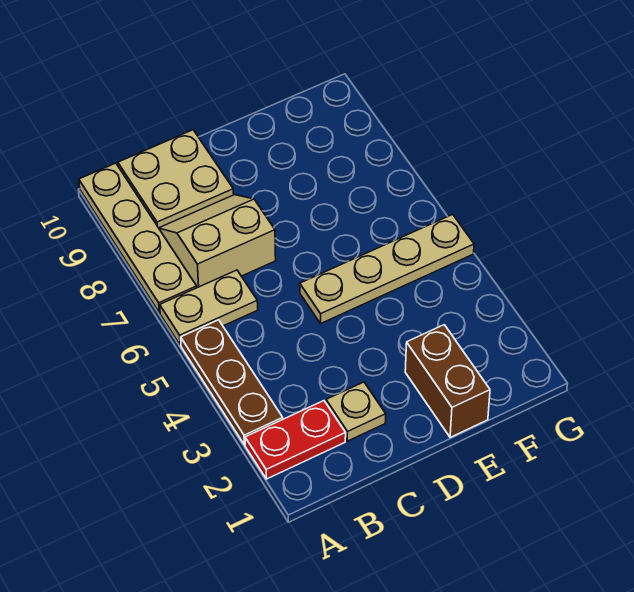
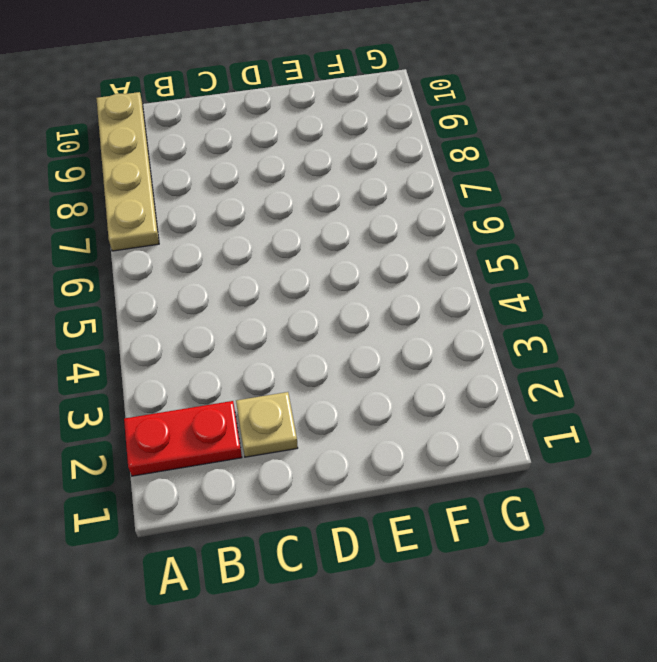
none -> brown plate A3:A5 level 1
none -> tan plate A6:B6 level 1

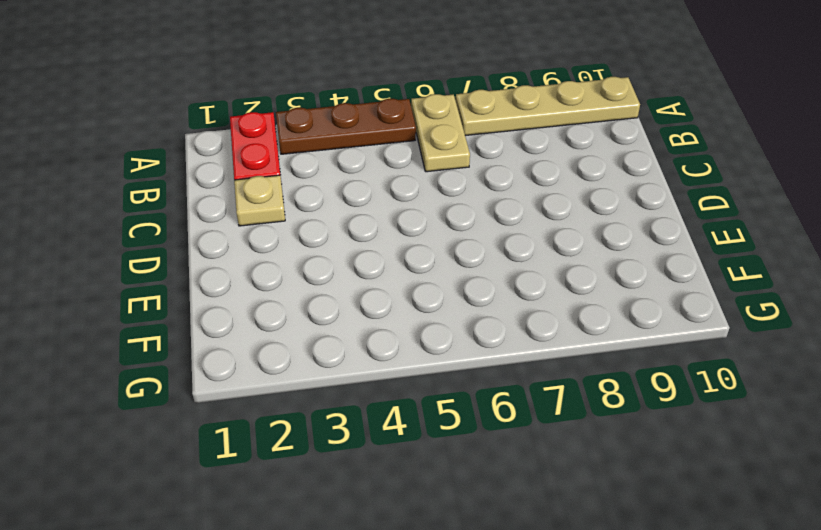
none -> tan slope B7:C8 level 1 top 7
none -> tan plate B9:C10 level 1

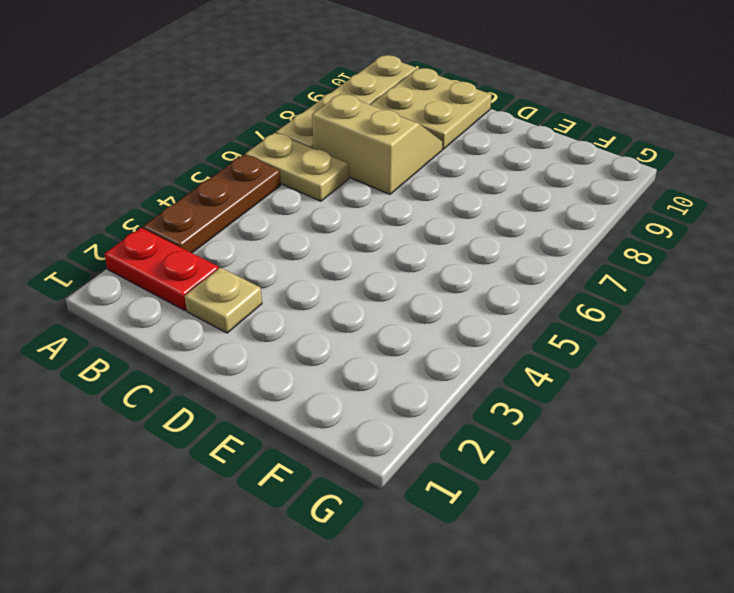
none -> tan plate D5:G5 level 1
none -> brown brick E1:E2 level 1

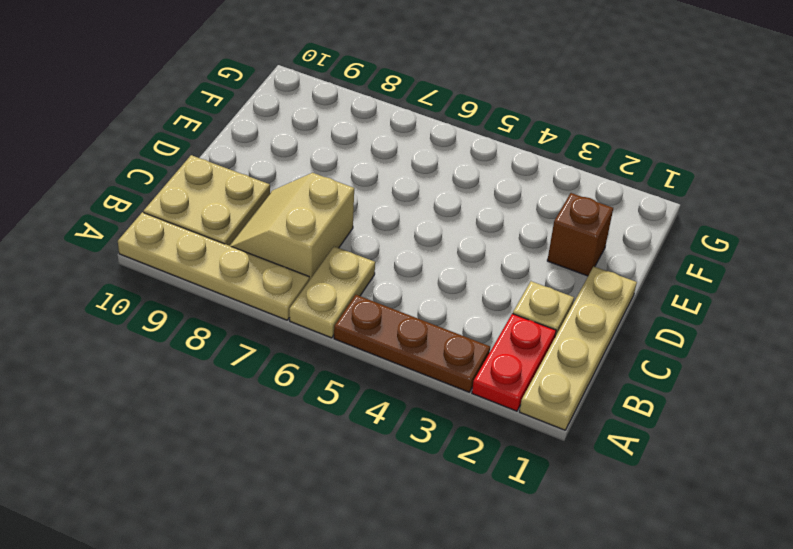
tan plate A1:D1 level 1 -> tan plate D5:G5 level 1
brown brick E2 level 1 -> brown brick E1:E2 level 1

